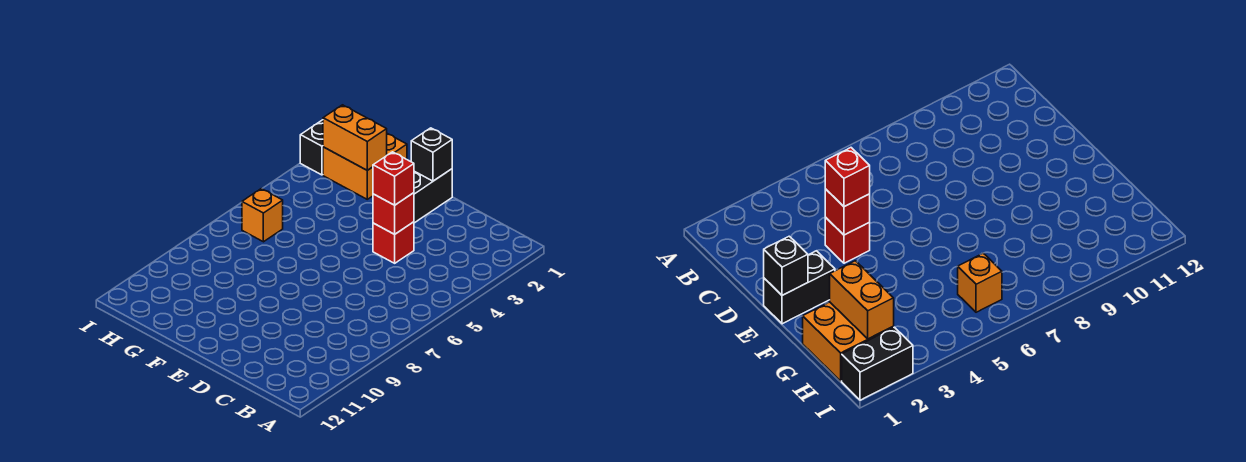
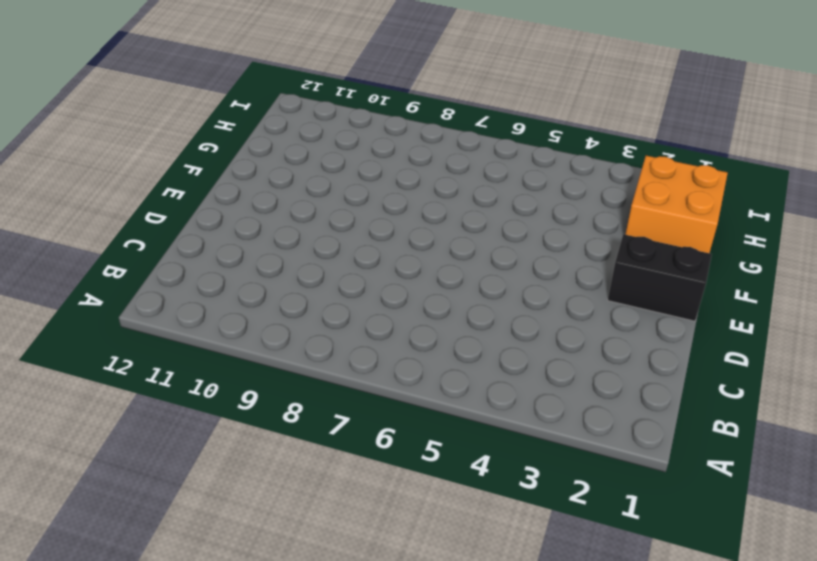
none -> red brick D4 level 1
none -> orange brick H6 level 1

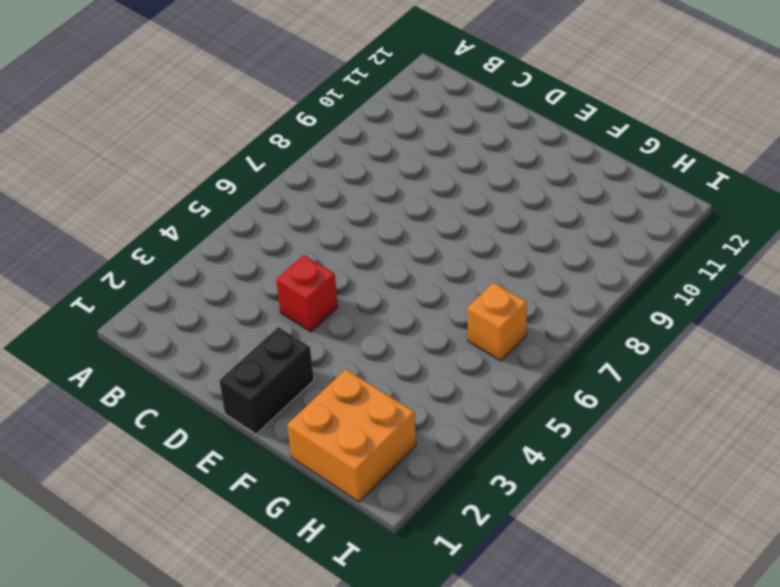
none -> black brick I1:I2 level 1
none -> red brick D4 level 2

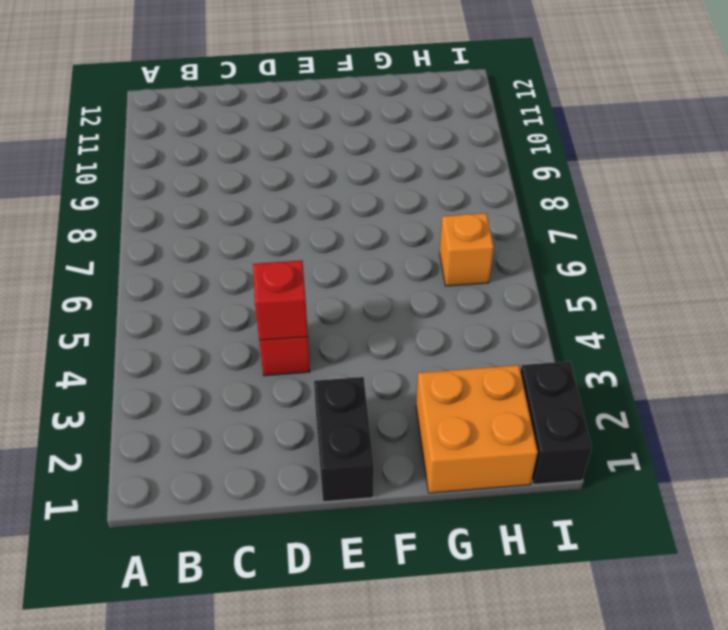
none -> black brick E1 level 2
none -> orange brick G2:H2 level 2

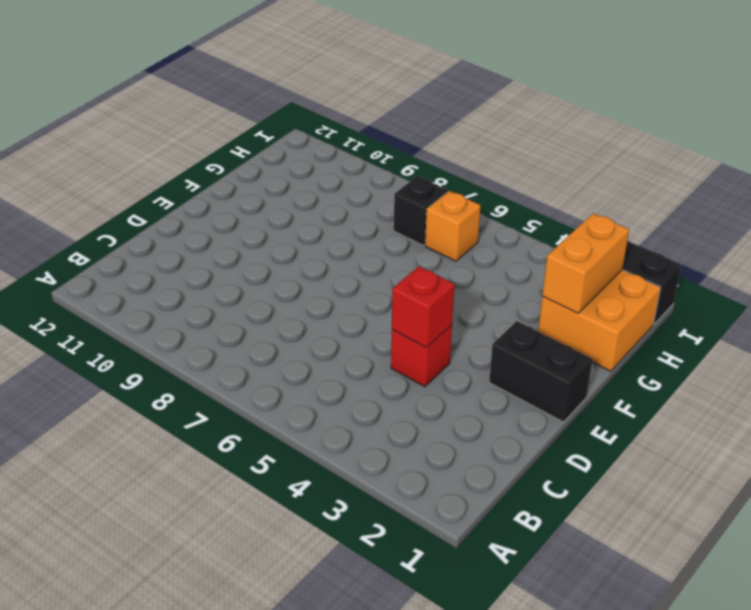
black brick H7 level 1 -> black brick E1 level 2
none -> red brick D4 level 3

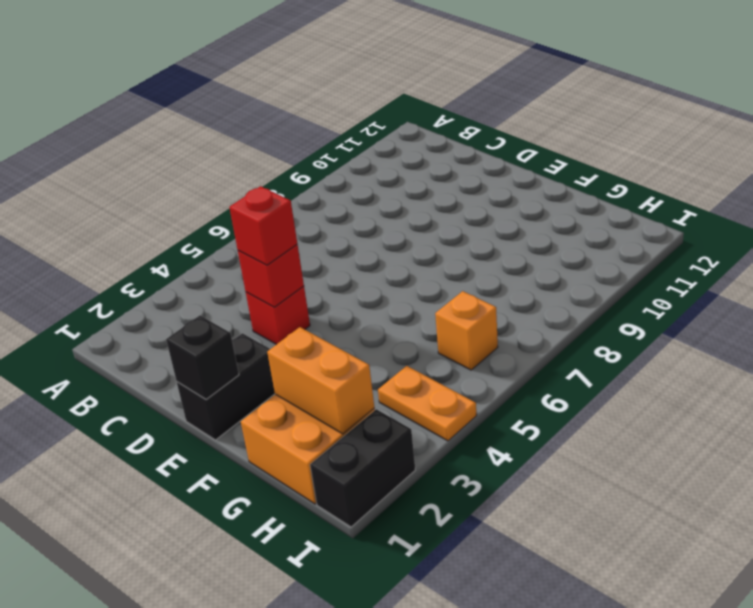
orange plate H4:I4 level 1 -> none

